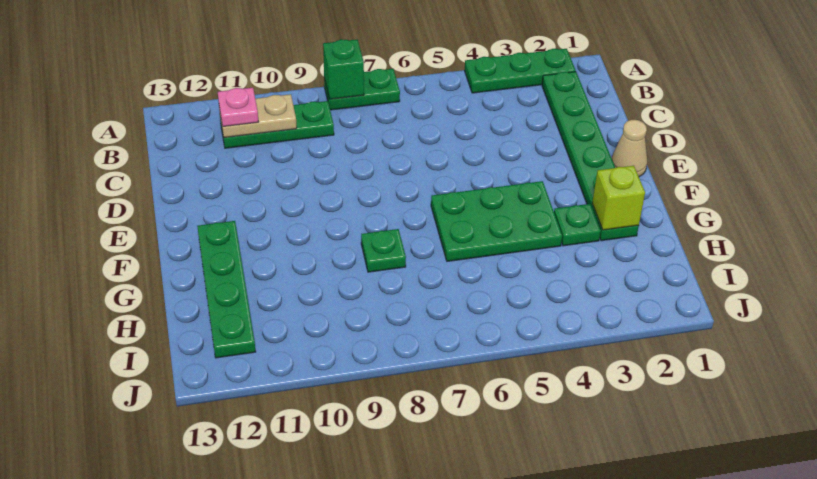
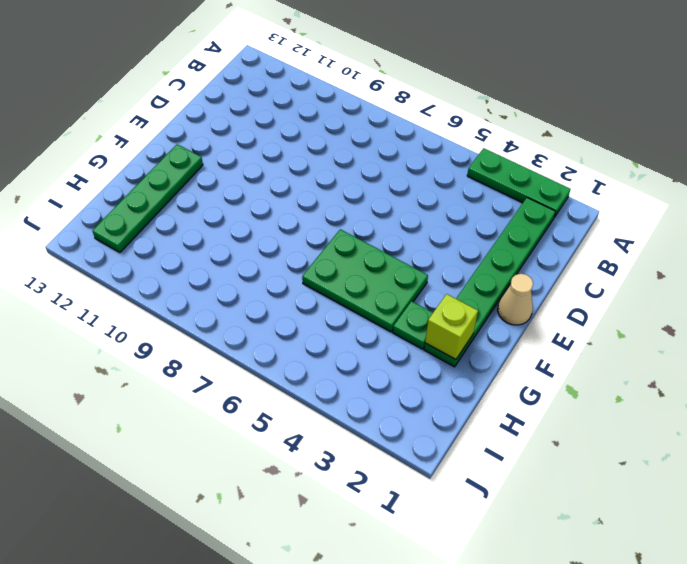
none -> green plate A7:A8 level 1
none -> green plate B9:B11 level 1
none -> green plate G8 level 1

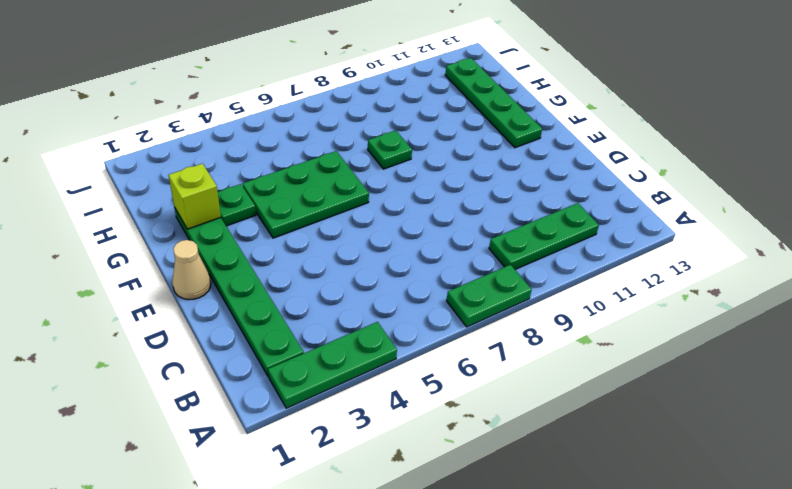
none -> green brick A8 level 2
none -> tan plate B10:B11 level 2
none -> pink plate B11 level 3

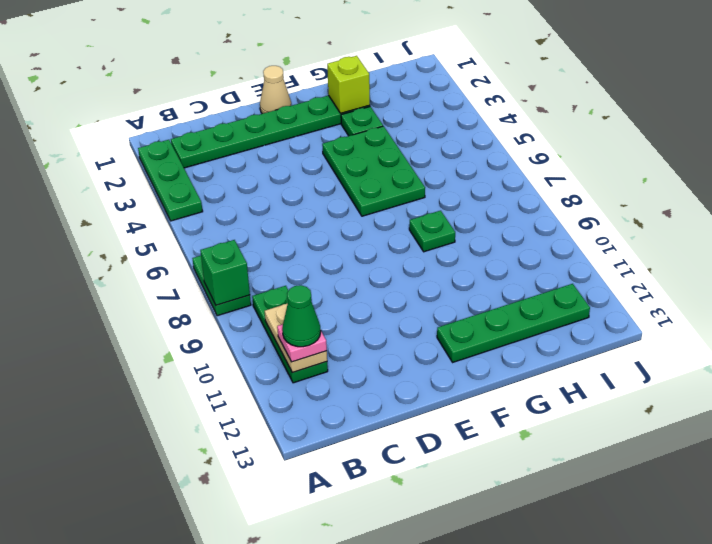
green cone B11 level 4 -> none

